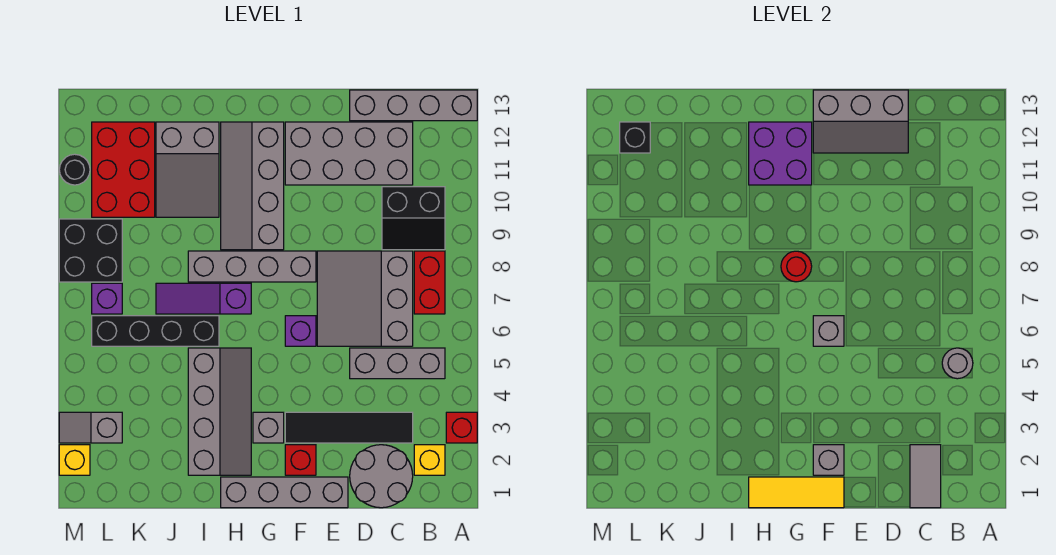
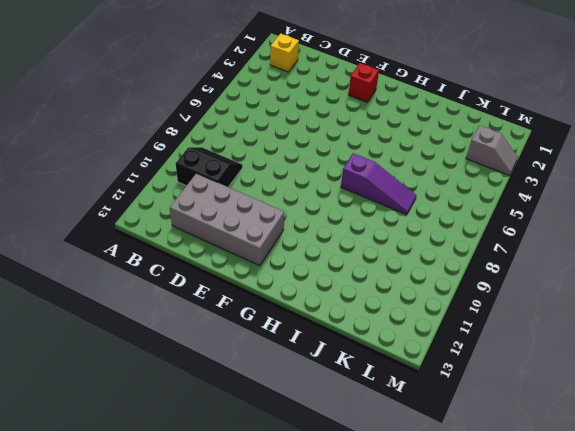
none -> red brick A3 level 1
none -> grey brick A13:D13 level 1
none -> grey brick B5:D5 level 1
none -> red brick B7:B8 level 1

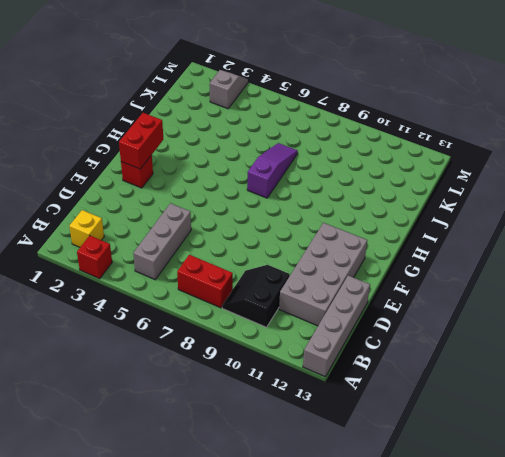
red brick F2:G2 level 2 -> grey brick F2 level 2
none -> grey round brick C1:D2 level 1
none -> black tile C3:F3 level 1
none -> grey slope C6:E8 level 1 top C
none -> grey brick E1:H1 level 1

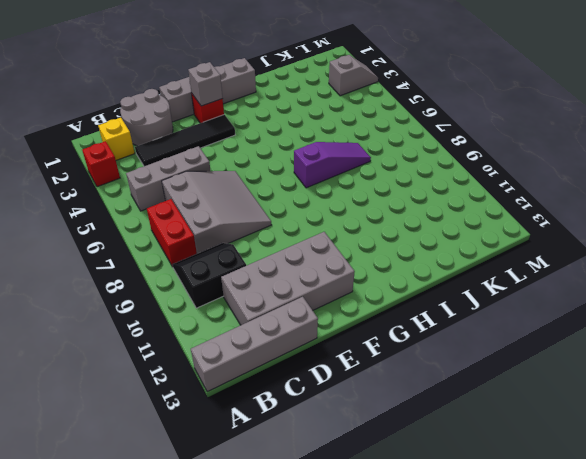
none -> purple brick F6 level 1
none -> grey brick F8:I8 level 1
none -> grey brick G3 level 1
none -> grey slope G9:H12 level 1 top G

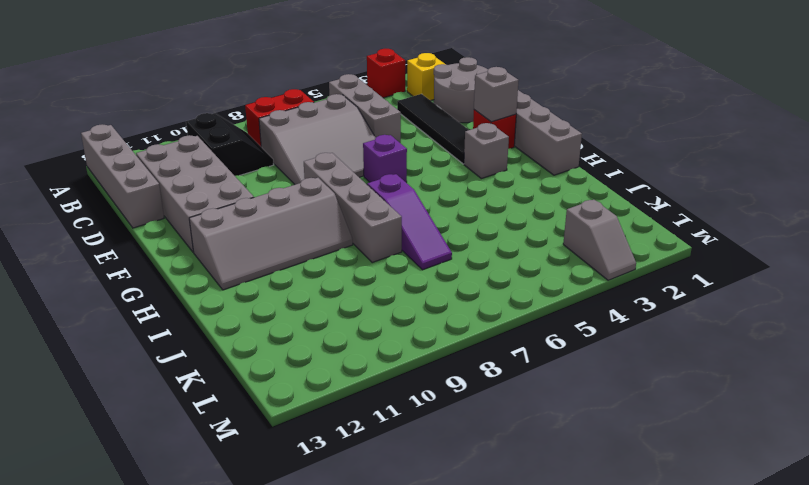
none -> grey slope H2:I5 level 1 top I
none -> black brick I6:L6 level 1
none -> grey slope I10:J12 level 1 top 12
none -> red brick K10:L12 level 1

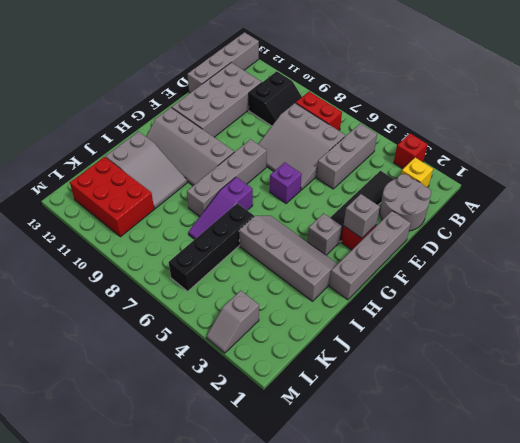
none -> purple brick L7 level 1
none -> black brick L8:M9 level 1
none -> yellow brick M2 level 1
none -> black round brick M11 level 1

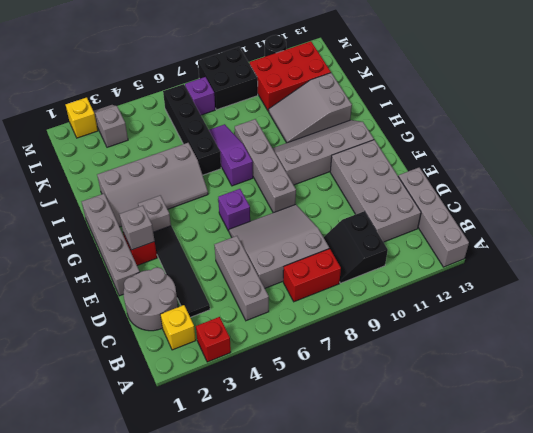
none -> grey round brick B5 level 2
none -> grey tile C1:C2 level 2
none -> grey slope D12:F13 level 2 top 13
none -> yellow tile F1:H1 level 2

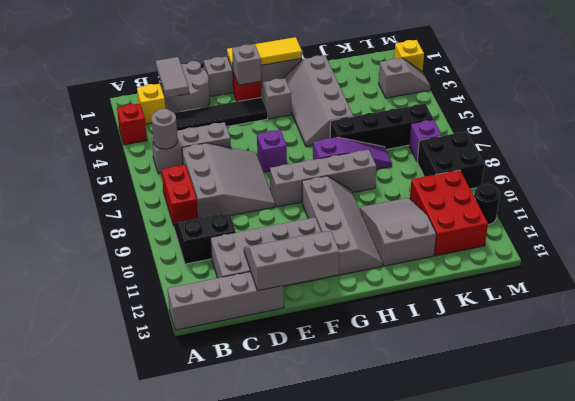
none -> grey brick F6 level 2
none -> red round brick G8 level 2
none -> purple brick G11:H12 level 2
none -> black brick L12 level 2

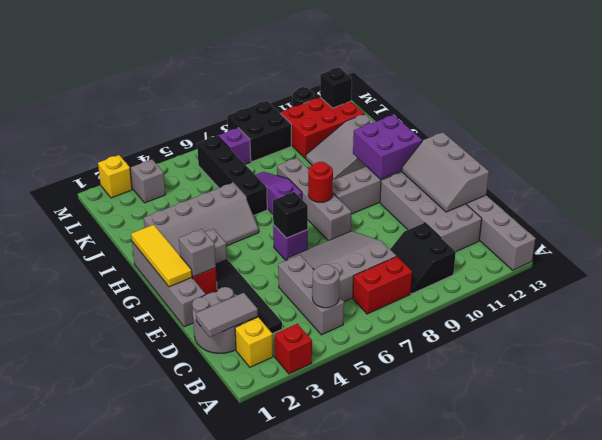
black brick F6 level 2 -> grey brick F6 level 2

